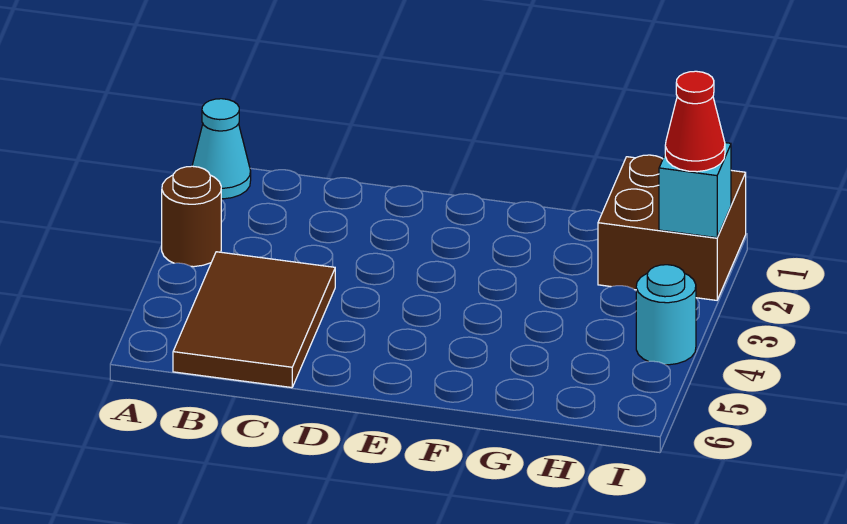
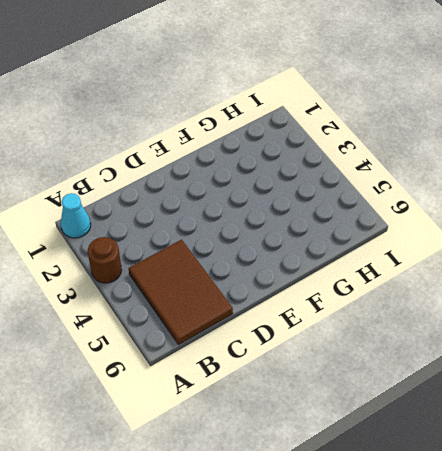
none -> brown brick H1:I2 level 1
none -> cyan round brick I4 level 1

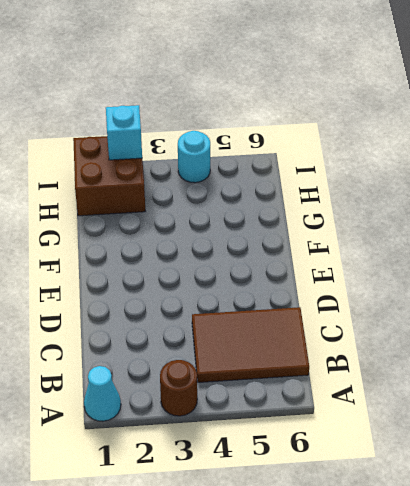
none -> red cone I2 level 3

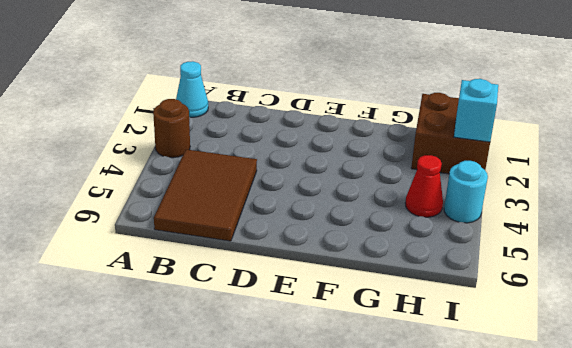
red cone H4 level 1 -> red cone I2 level 3

